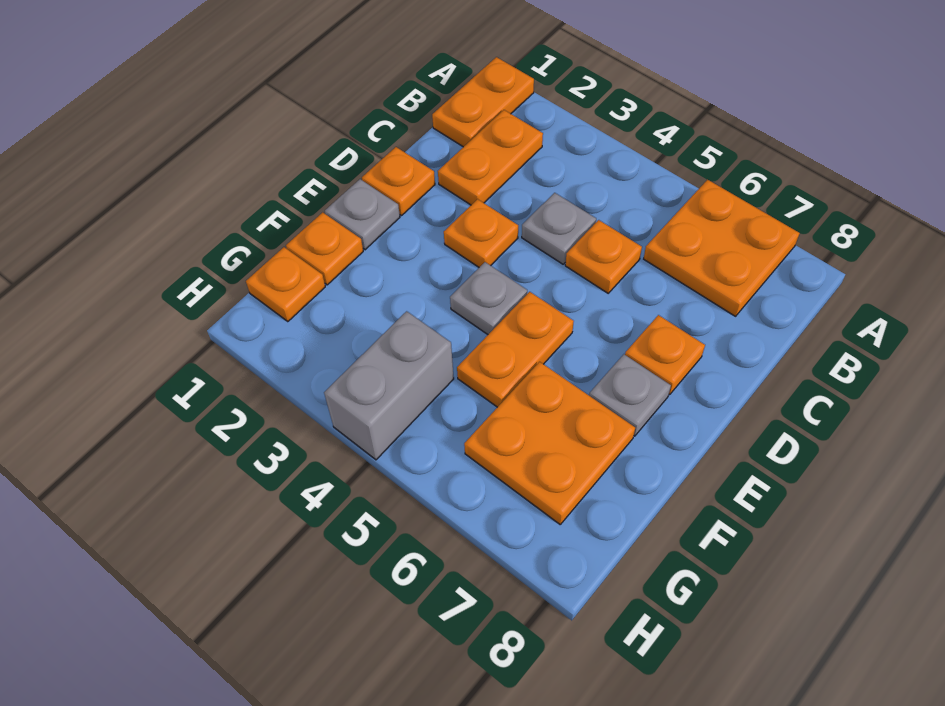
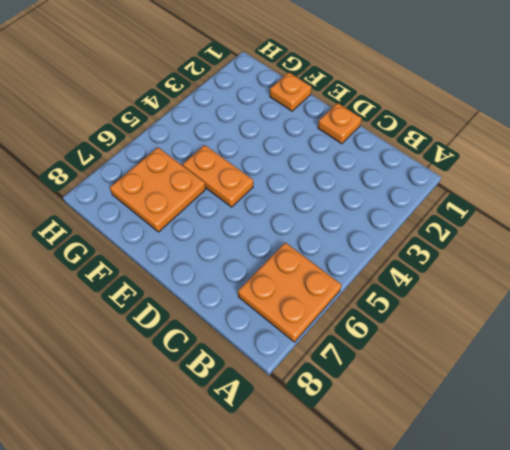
none -> orange plate A1:B1 level 1
none -> orange plate B2:C2 level 1
none -> grey plate C4 level 1

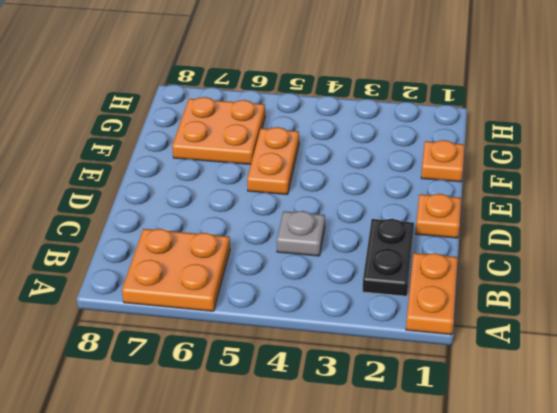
black plate B2:C2 level 1 -> orange plate B2:C2 level 1
none -> orange plate C5 level 1
none -> orange plate D3 level 1
none -> orange plate D7 level 1

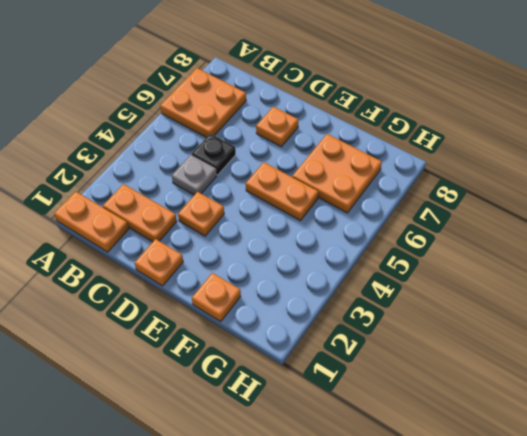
black plate C5 level 1 -> orange plate C5 level 1
none -> grey plate E1 level 1
none -> grey plate E4 level 1
none -> grey plate E7 level 1

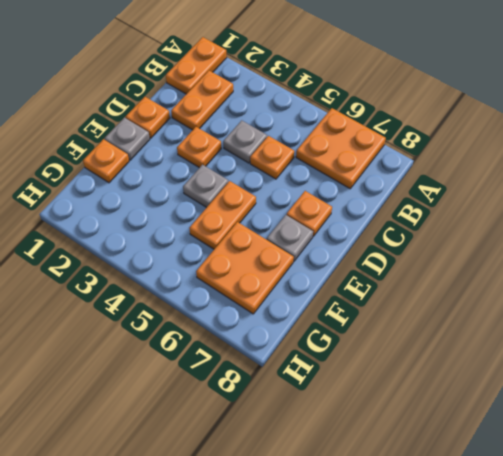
none -> orange plate G1 level 1
none -> grey brick G4:H4 level 1

